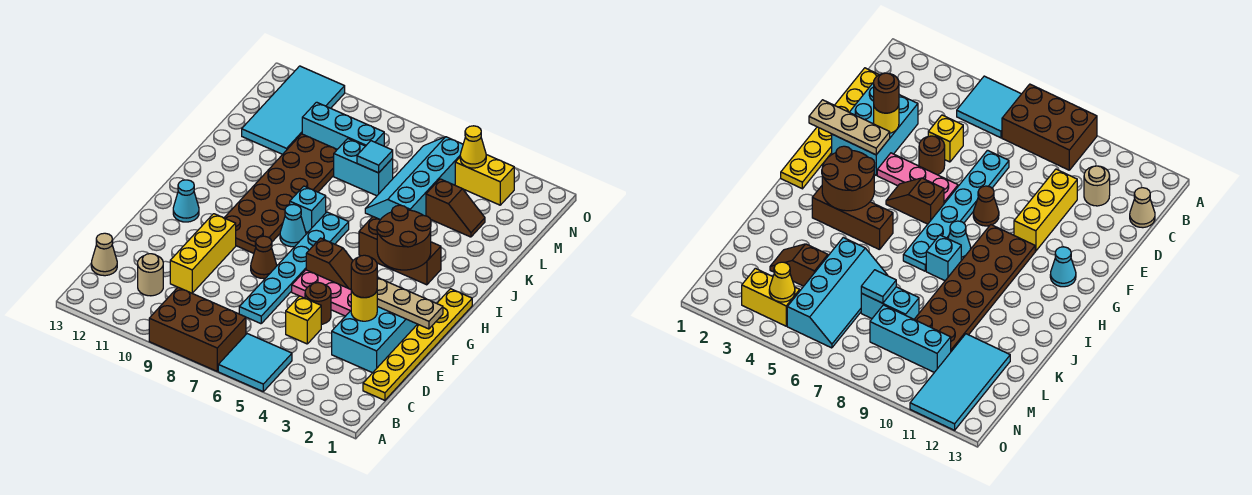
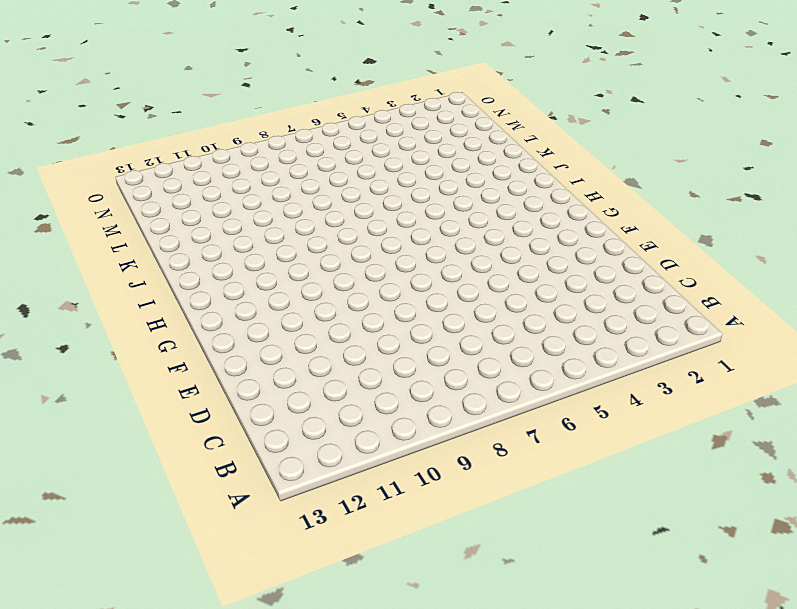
none -> cyan tile A5:B6 level 1
none -> brown brick A7:B9 level 1
none -> yellow plate C1:H1 level 1
none -> tan round brick C11 level 1

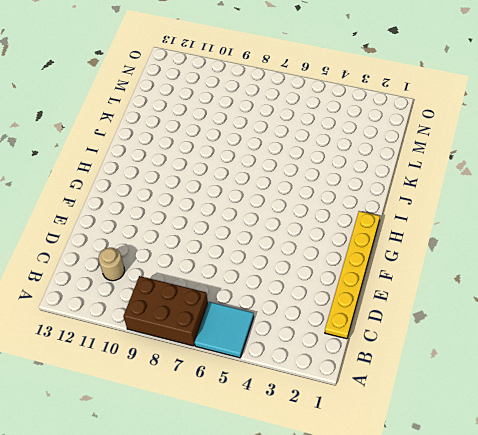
none -> tan cone C13 level 1
none -> cyan brick D2:F3 level 1
none -> yellow brick D5 level 1
none -> cyan plate D7:I7 level 1

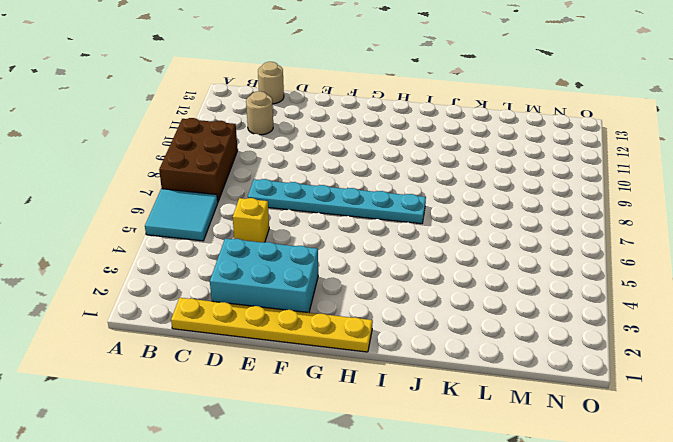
tan round brick C13 level 1 -> tan cone C13 level 1
none -> yellow brick D10:F10 level 1
none -> brown round brick E5 level 1
none -> pink plate F4:F6 level 1
none -> brown cone F8 level 1

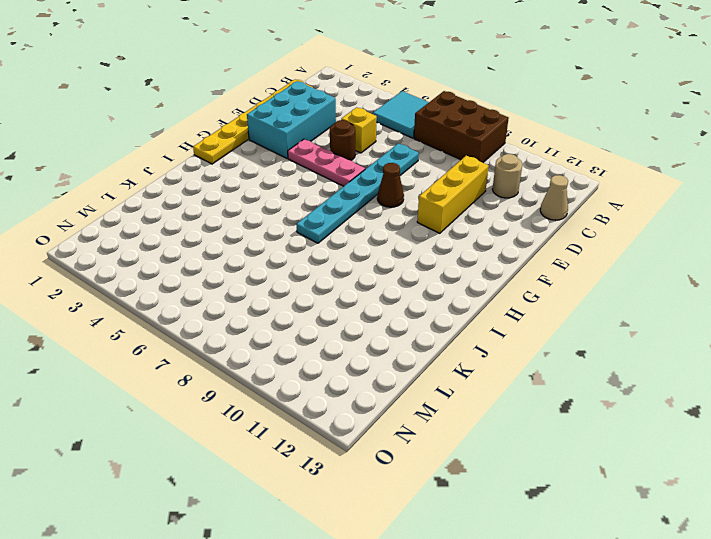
none -> brown slope G5:G6 level 1 top 6
none -> brown plate G9:L10 level 1
none -> cyan cone G12 level 1
none -> cyan cone H8 level 1

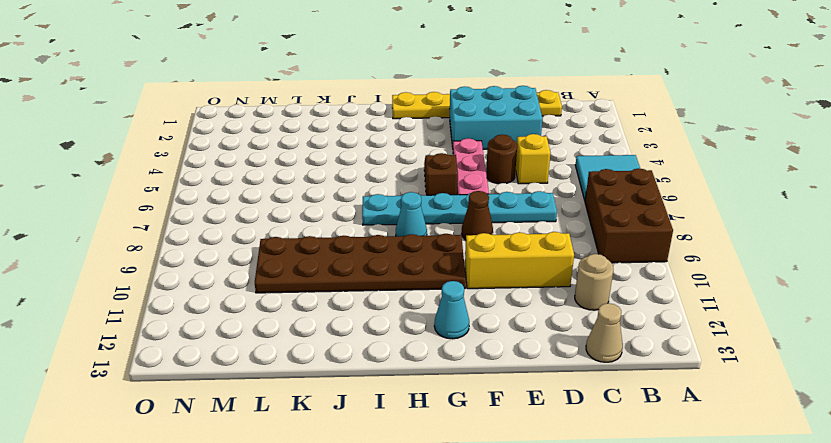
none -> brown brick I3:I5 level 1
none -> cyan brick I8 level 1
none -> cyan slope K5:N6 level 1 top 5
none -> brown slope L3:L4 level 1 top 4

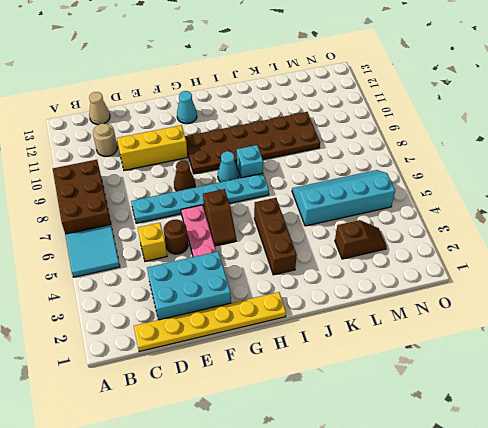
brown slope L3:M3 level 1 top L -> brown slope L3:L4 level 1 top 4
none -> cyan brick L7:L8 level 1
none -> cyan tile L11:O12 level 1
none -> cyan brick M8:M10 level 1
none -> yellow brick N3:N4 level 1

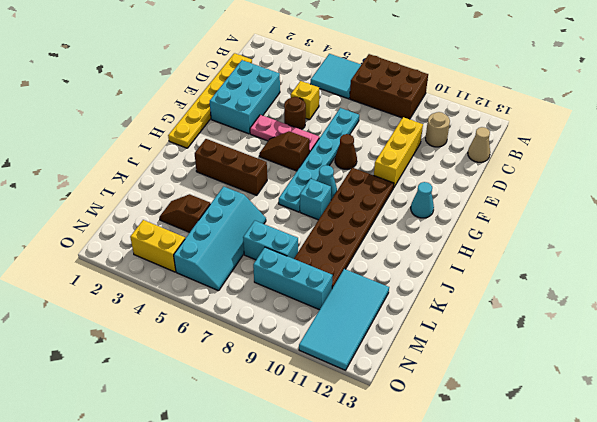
none -> yellow round brick E3 level 2
none -> tan plate F1:F3 level 2
none -> brown round brick H3:I4 level 2
none -> cyan tile L7 level 2

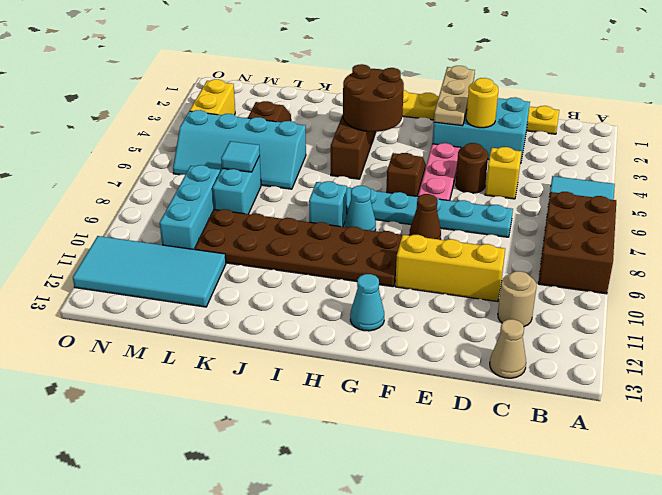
none -> yellow cone N4 level 2
none -> brown round brick E3 level 3

